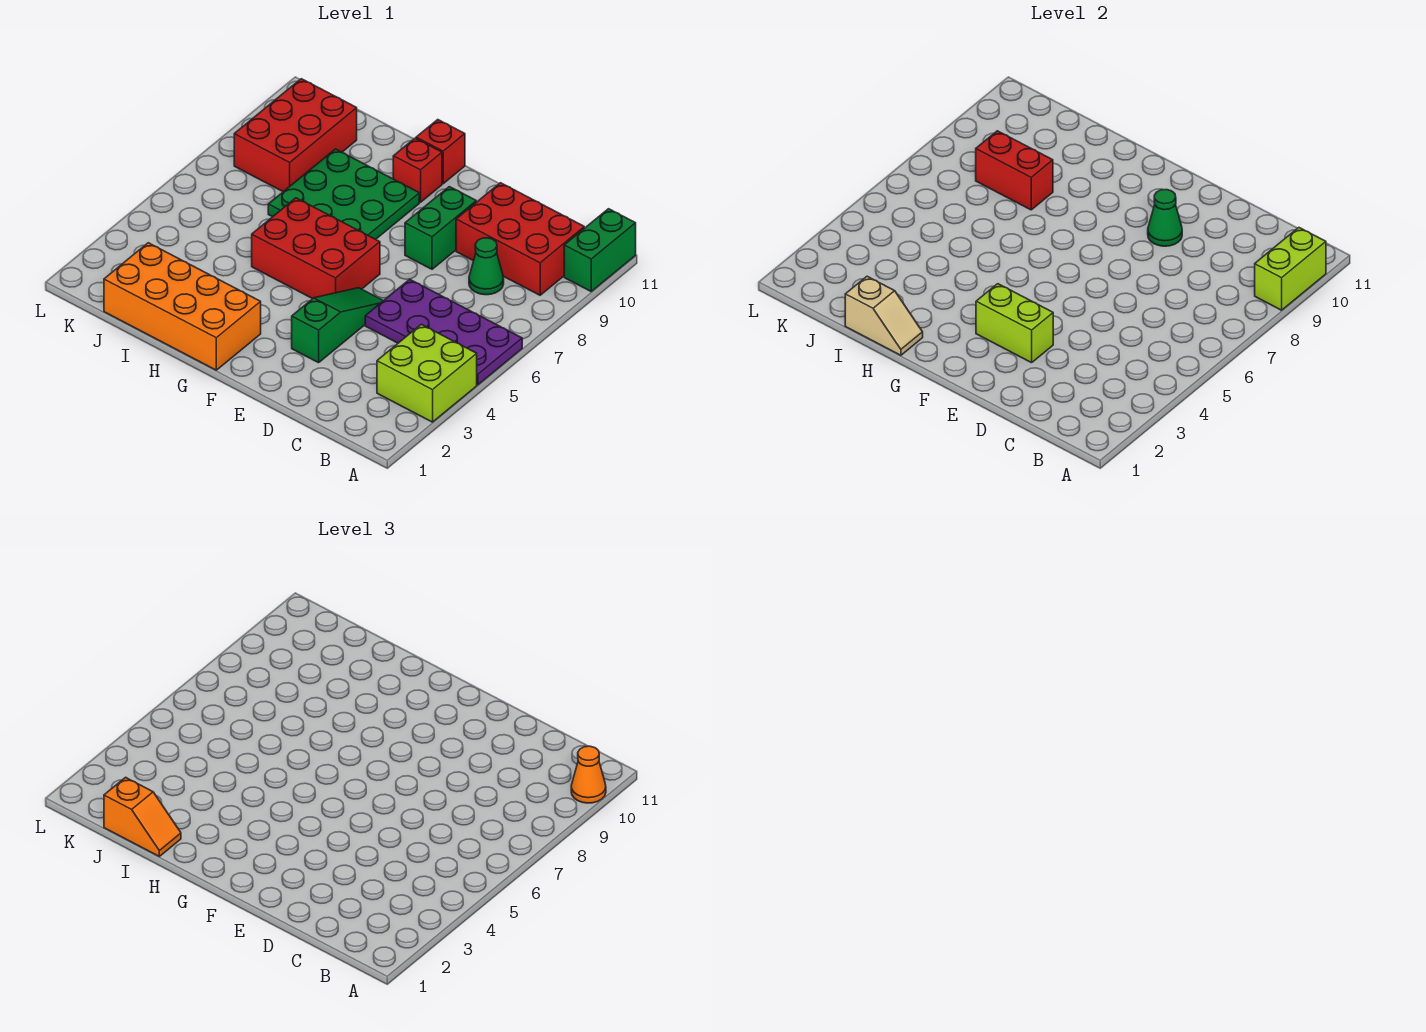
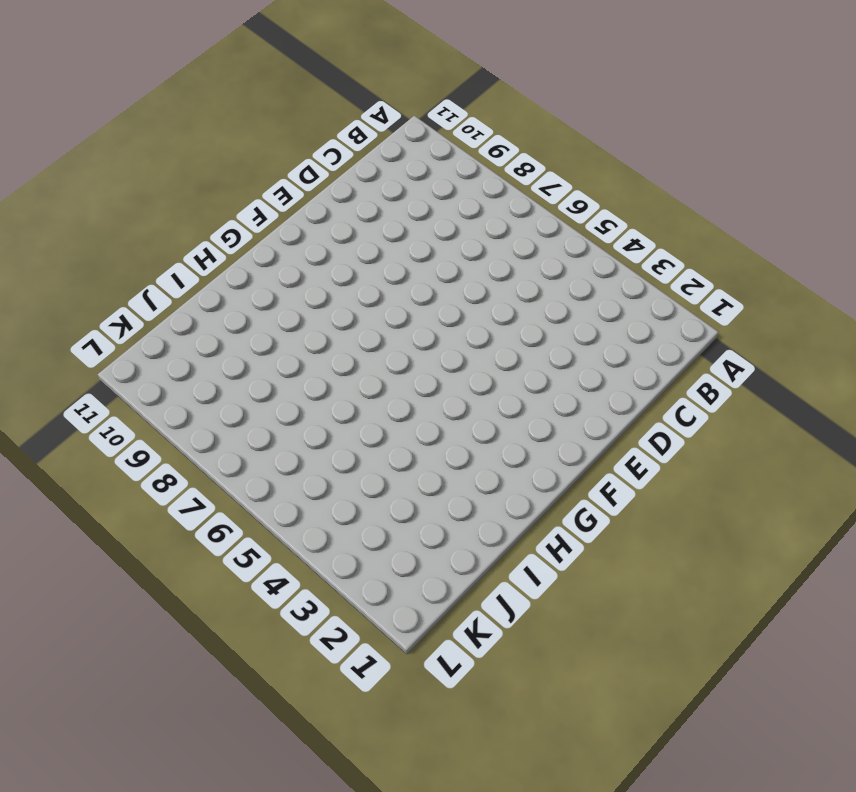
none -> lime brick A3:B4 level 1
none -> purple plate A5:D6 level 1
none -> green brick A10:A11 level 1

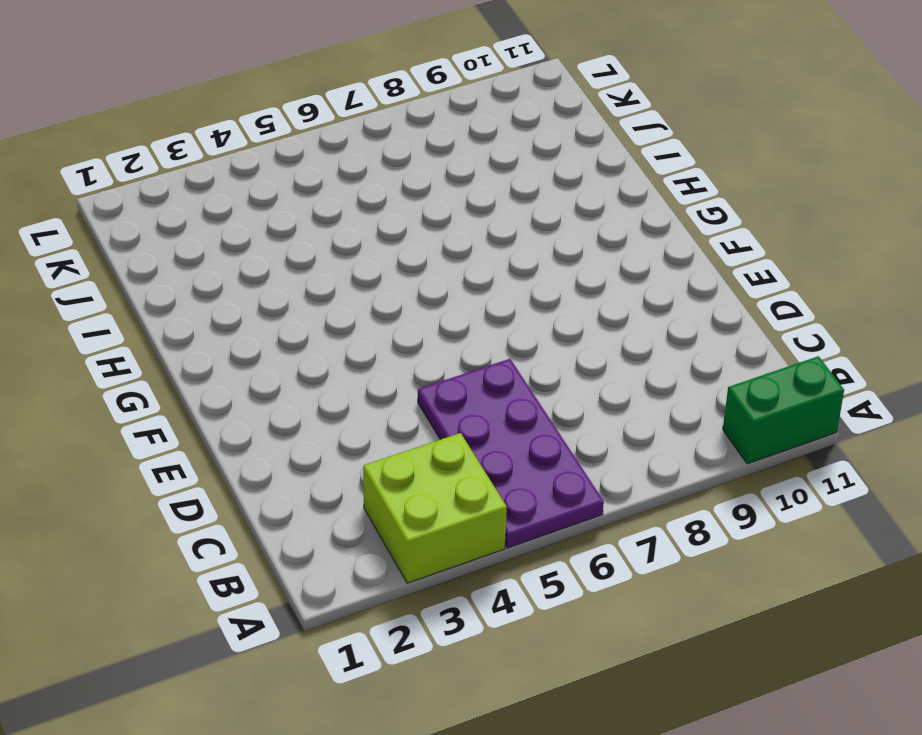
none -> red brick B9:D10 level 1
none -> green cone C8 level 1
none -> green slope E3:E5 level 1 top 3

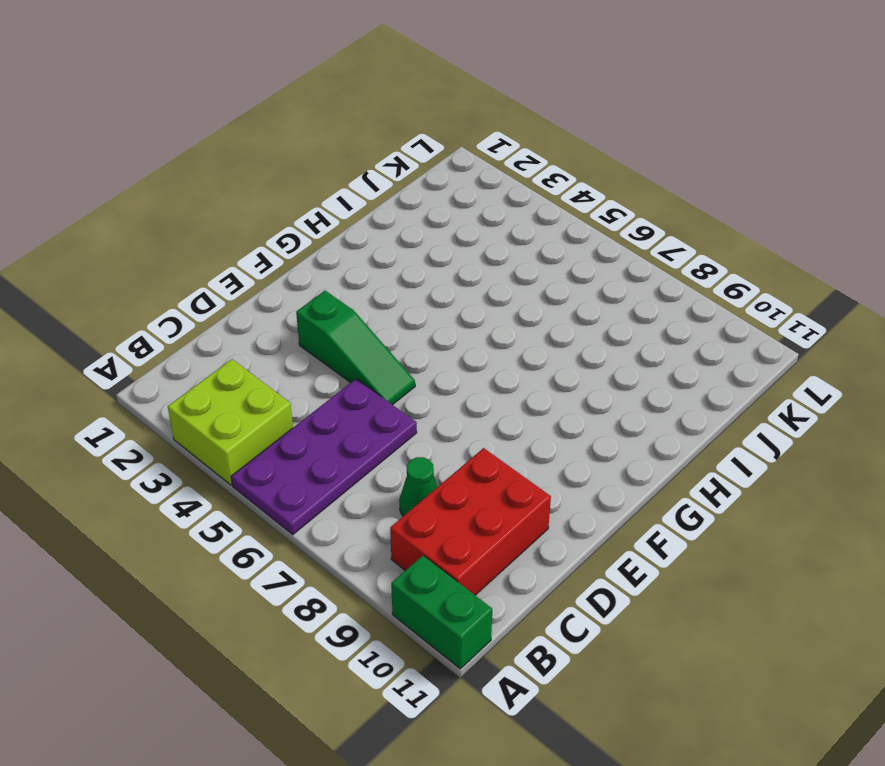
none -> green brick E8:E9 level 1
none -> red brick F5:H6 level 1
none -> orange brick G1:J2 level 1

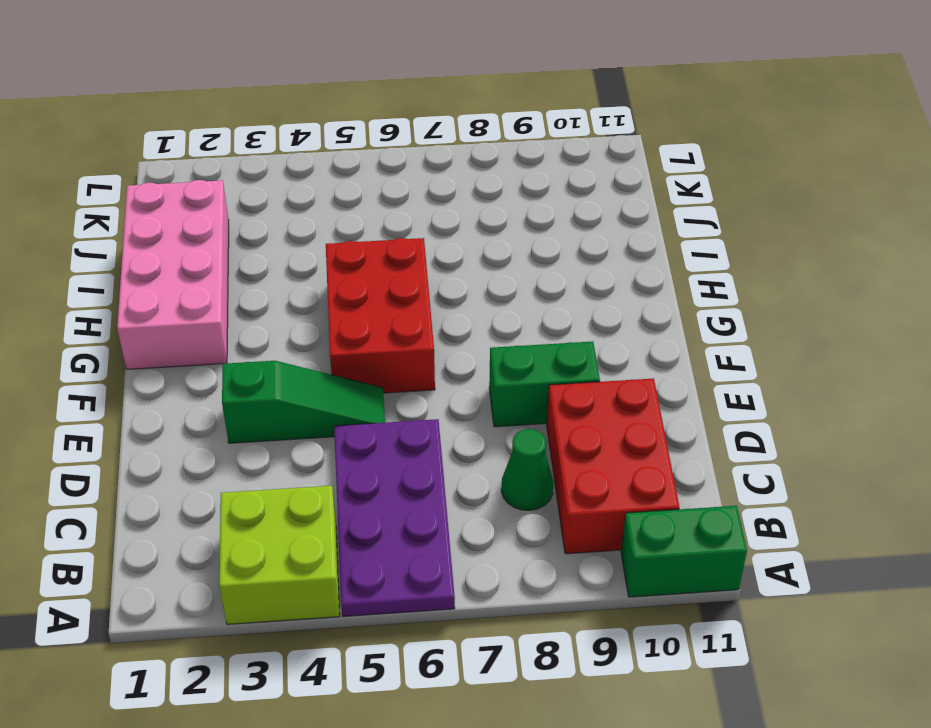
pink brick G1:J2 level 1 -> orange brick G1:J2 level 1
none -> green plate G7:I9 level 1
none -> red brick G10 level 1
none -> red brick G11 level 1

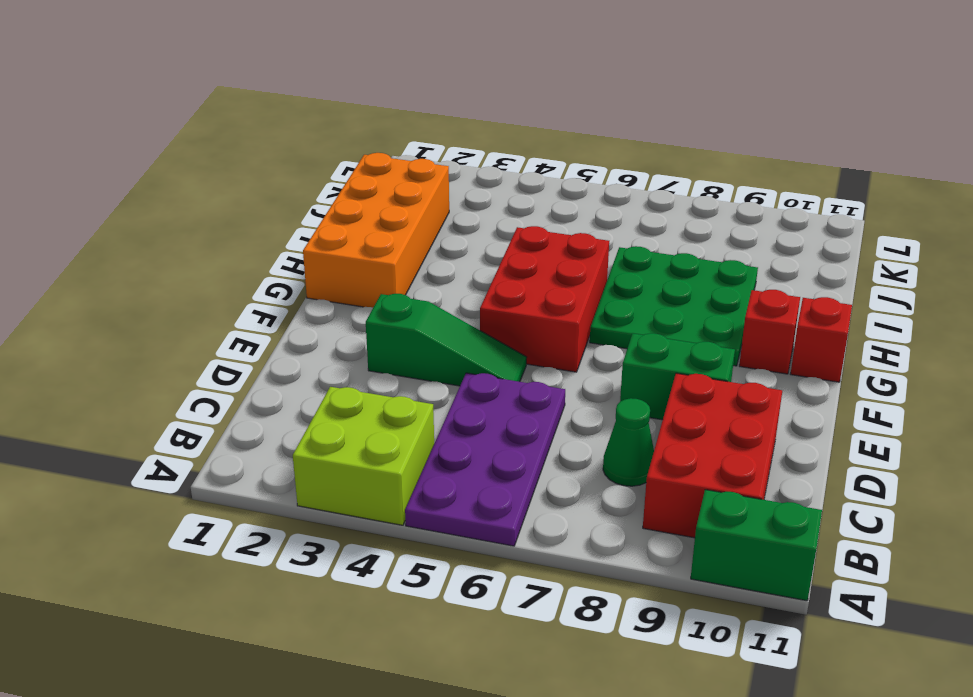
none -> red brick J8:K10 level 1
none -> lime brick A9:A10 level 2
none -> lime brick E3:F3 level 2

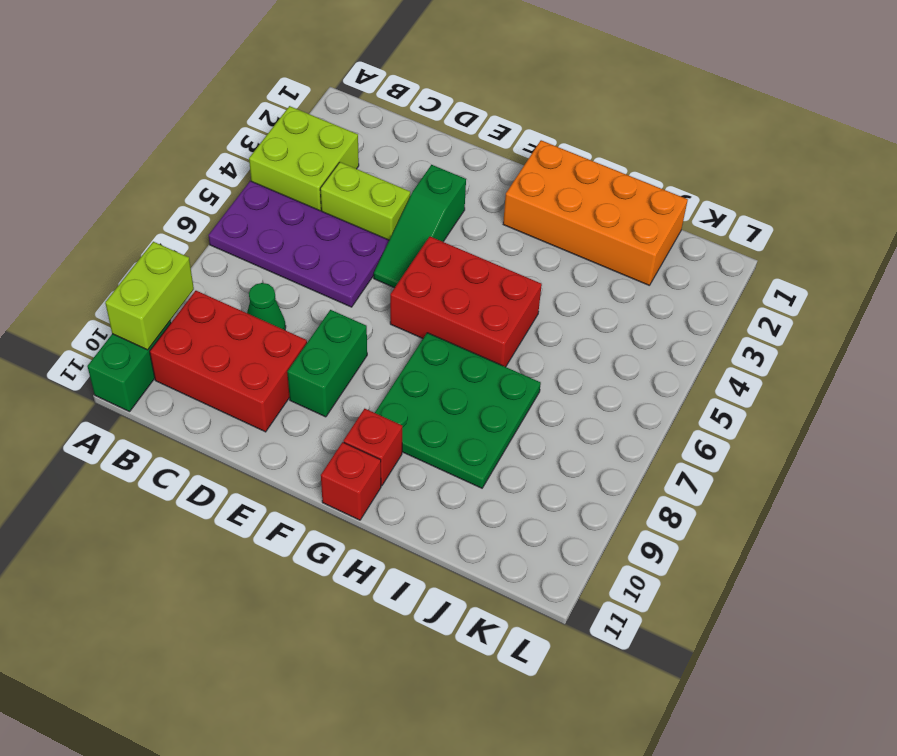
lime brick C4:D4 level 1 -> lime brick E3:F3 level 2
none -> red brick J8:K10 level 1
none -> green cone E9 level 2
none -> tan slope H1:I1 level 2 top I

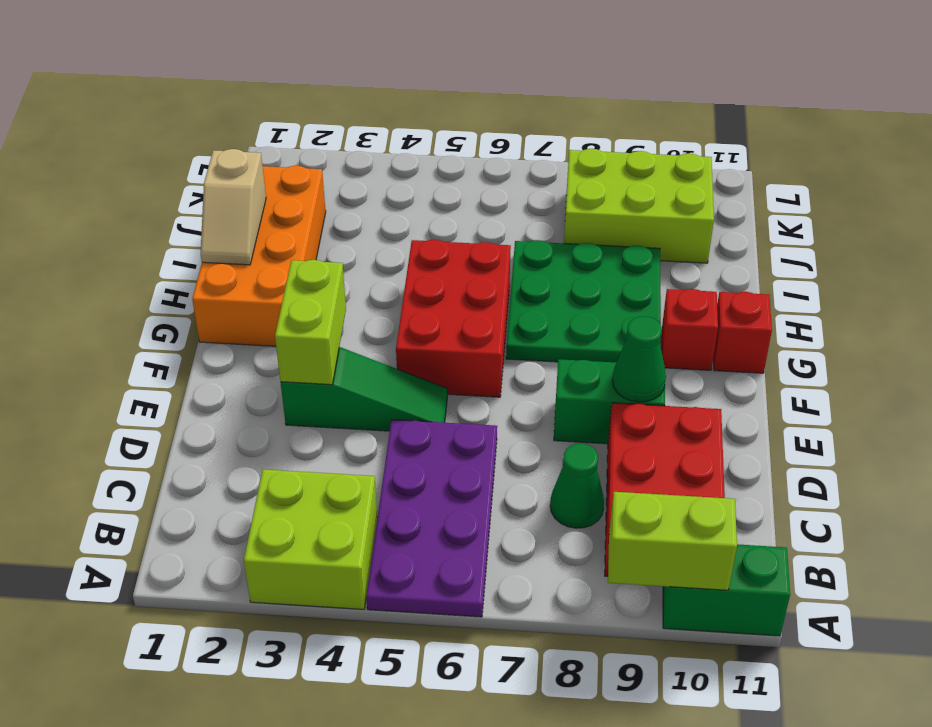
lime brick J8:K10 level 1 -> red brick J8:K10 level 1
none -> red brick I8:J8 level 2
none -> orange cone A10 level 3
none -> orange slope I1:J1 level 3 top J

